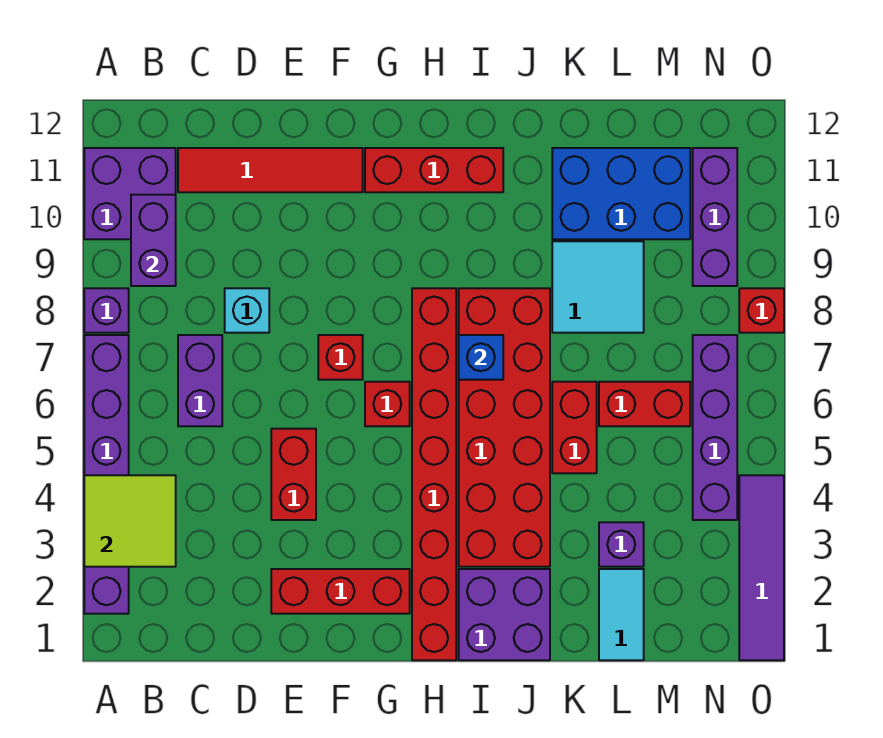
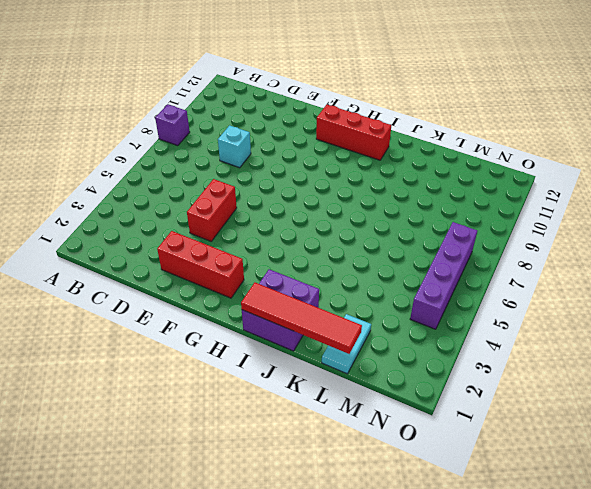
red tile I1:L1 level 2 -> red tile C11:F11 level 1
none -> purple brick A2:A7 level 1
none -> purple brick A10:B11 level 1
none -> purple brick C6:C7 level 1

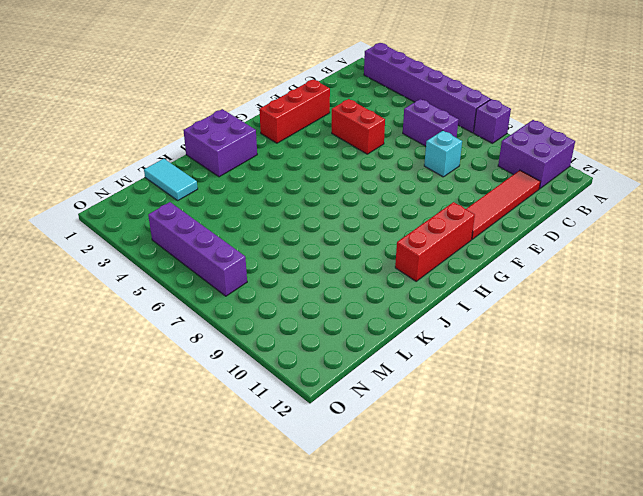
none -> red brick F7 level 1
none -> red brick G6 level 1
none -> red brick H1:H8 level 1

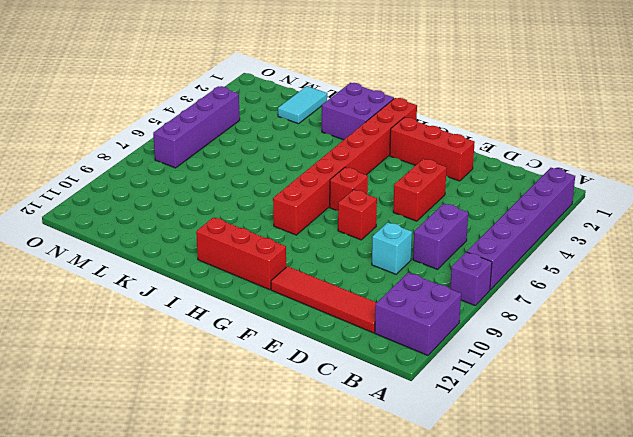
none -> red brick I3:J8 level 1
none -> red brick K5:K6 level 1
none -> cyan tile K8:L9 level 1

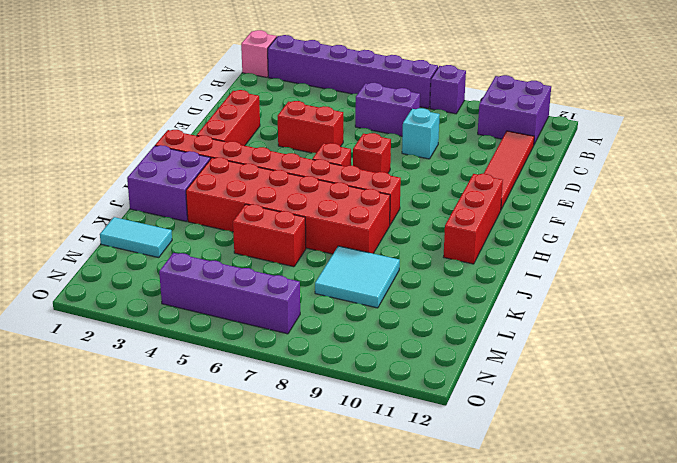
pink brick A1 level 1 -> none
none -> blue brick K10:M11 level 1
none -> purple brick L3 level 1
none -> red brick L6:M6 level 1

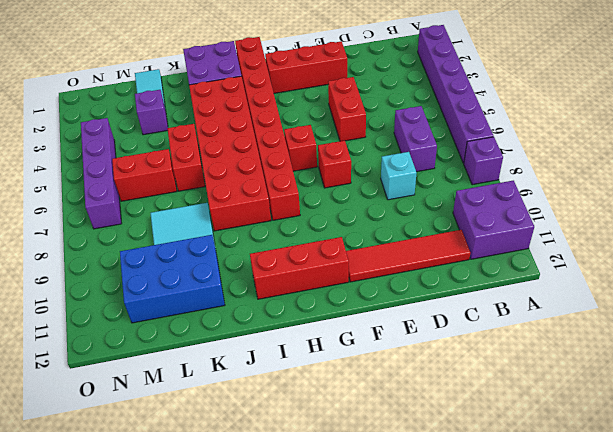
none -> purple brick N9:N11 level 1
none -> purple tile O1:O4 level 1
none -> red brick O8 level 1

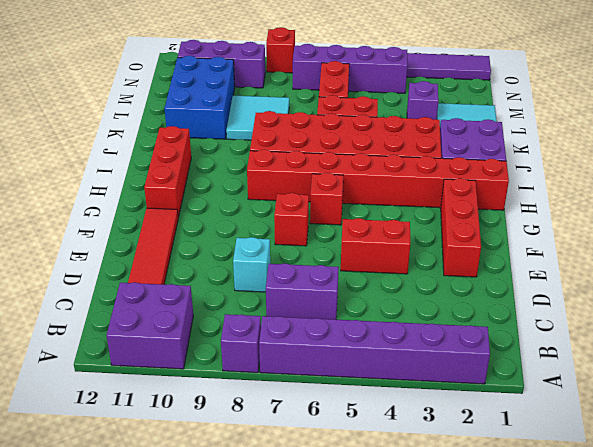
none -> lime tile A3:B4 level 2
none -> purple brick B9:B10 level 2
none -> blue brick I7 level 2

